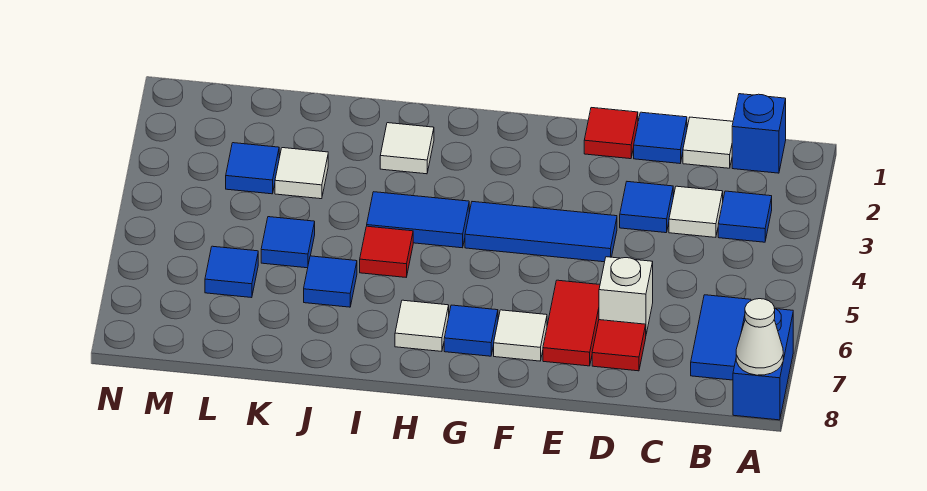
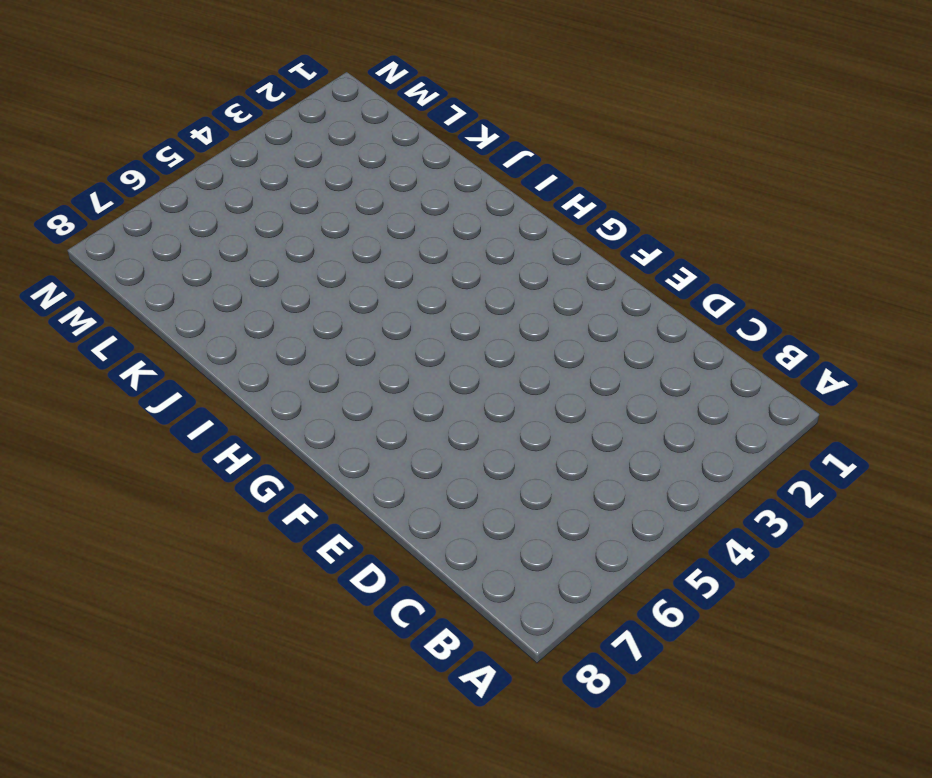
none -> blue brick A7:A8 level 1
none -> blue brick B1 level 1
none -> blue tile B3 level 1

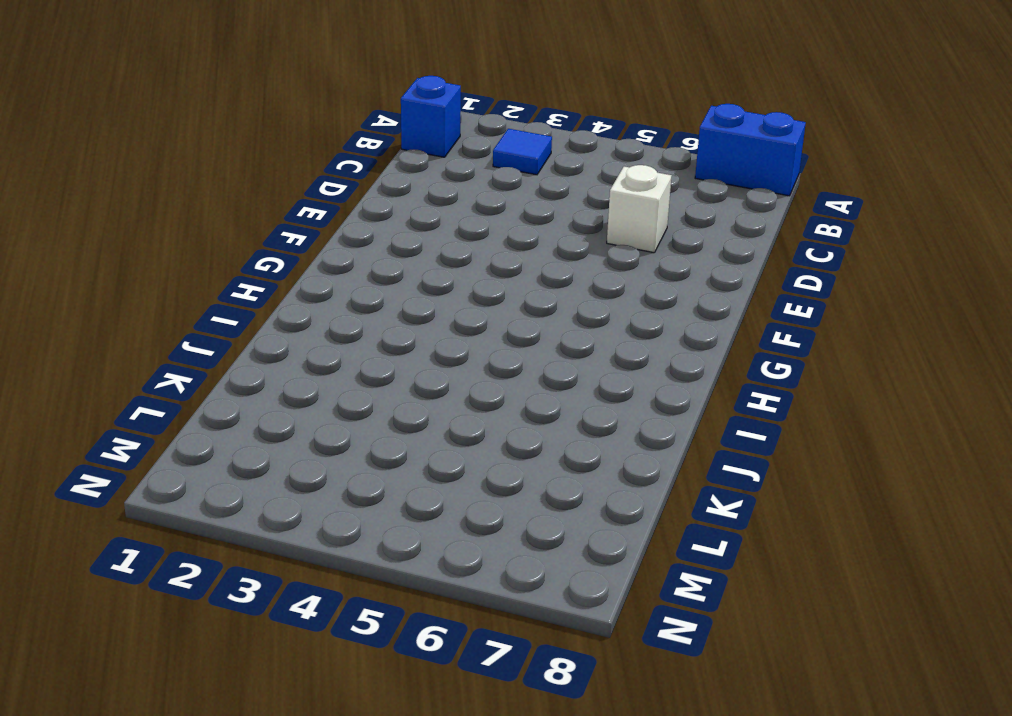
none -> blue tile B6:B7 level 1
none -> white tile C1 level 1
none -> white tile C3 level 1

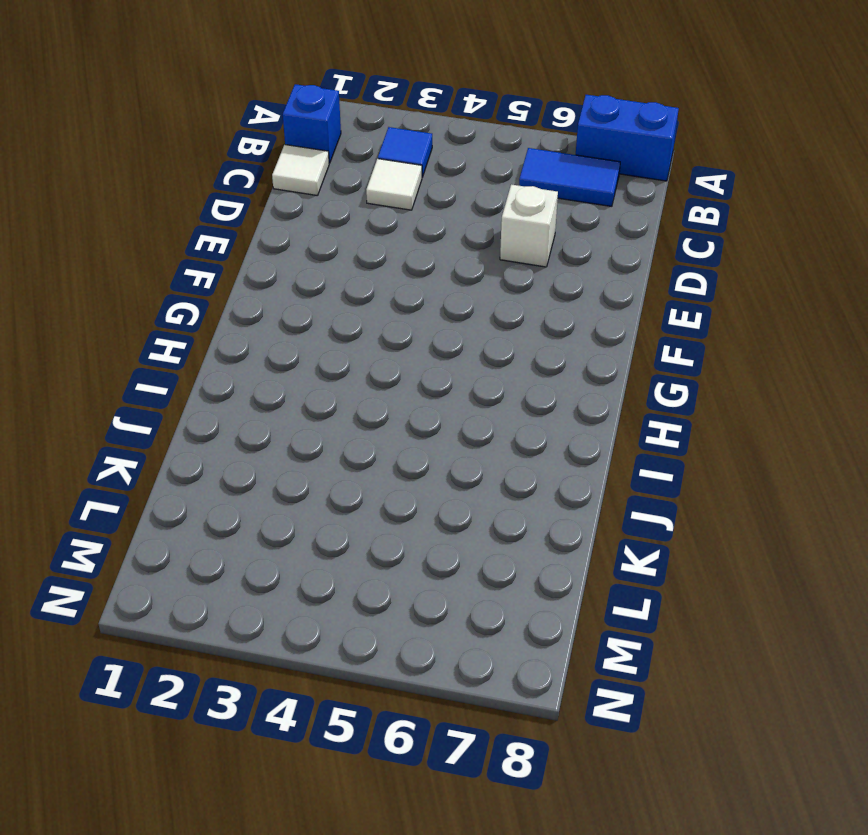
none -> blue tile D1 level 1
none -> blue tile D3 level 1
none -> red tile D7 level 1

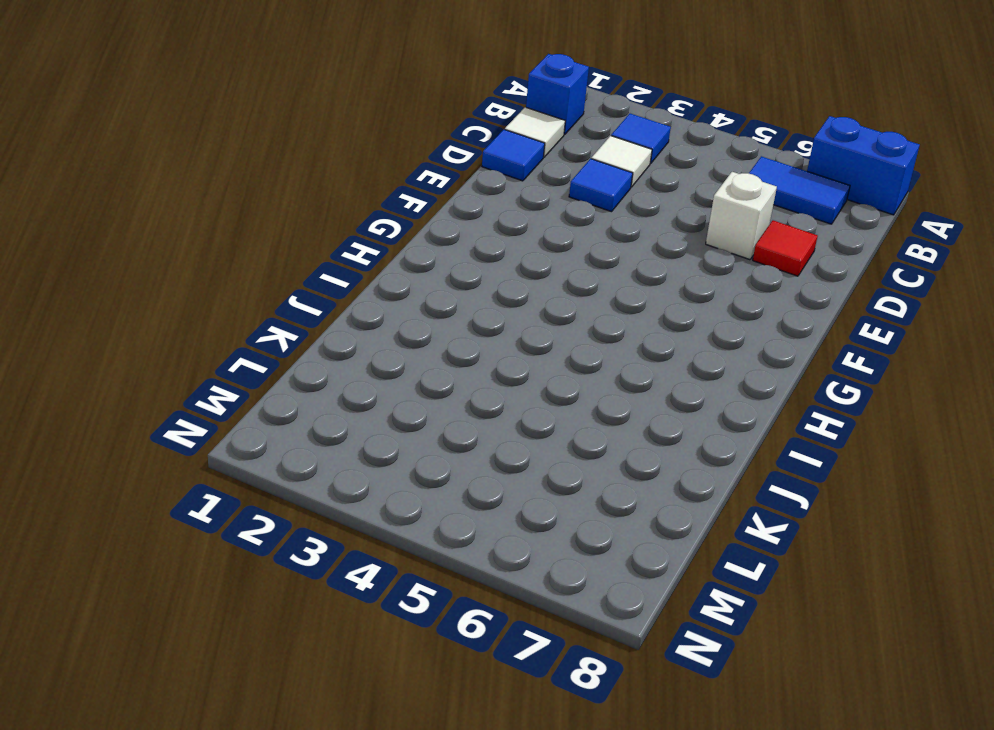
none -> red tile E1 level 1
none -> blue tile E4:G4 level 1
none -> red tile E6:E7 level 1

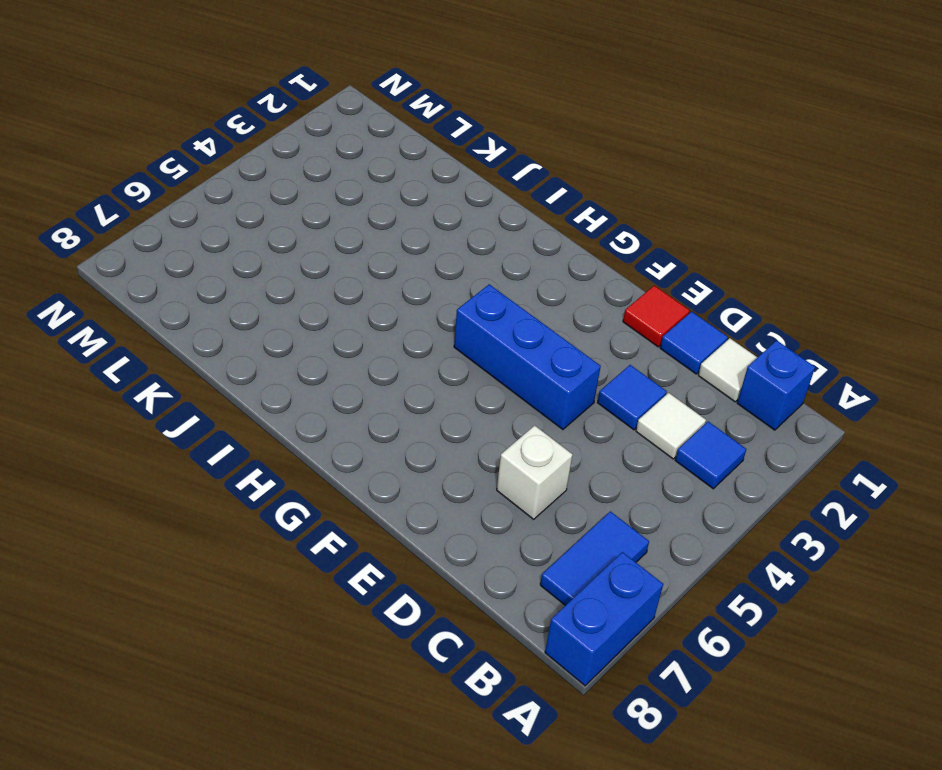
blue brick E4:G4 level 1 -> blue tile E4:G4 level 1
none -> red tile D7 level 1
none -> red tile E6:E7 level 1
none -> white tile F7 level 1

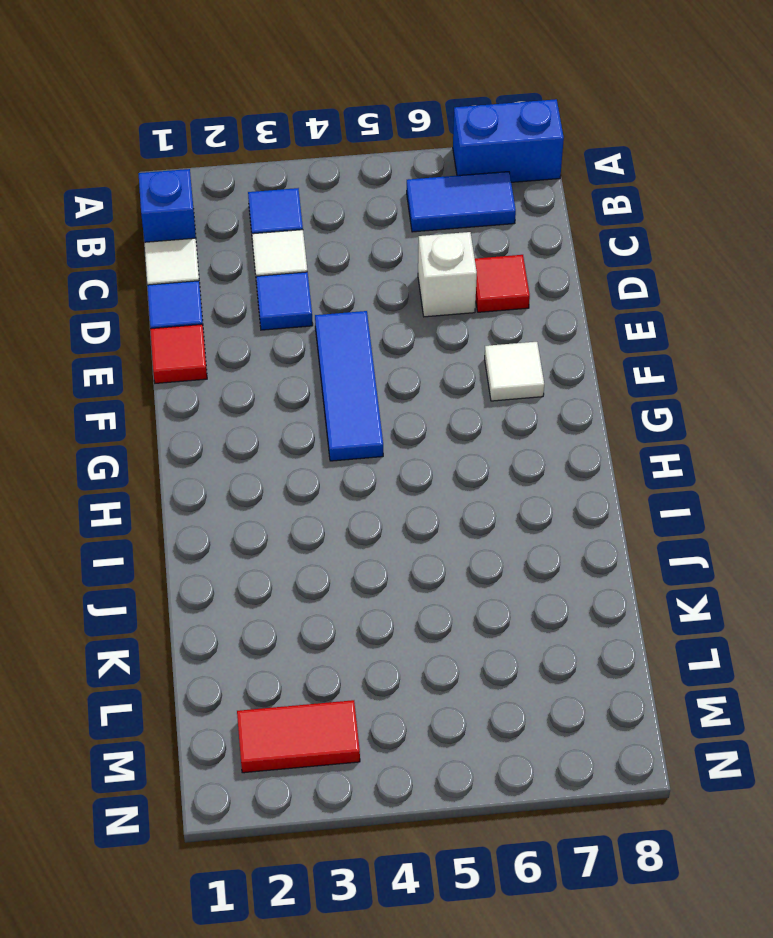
red tile M2:M3 level 1 -> red tile E6:E7 level 1
none -> blue tile G7 level 1
none -> blue tile H4:I4 level 1
none -> white tile H7 level 1

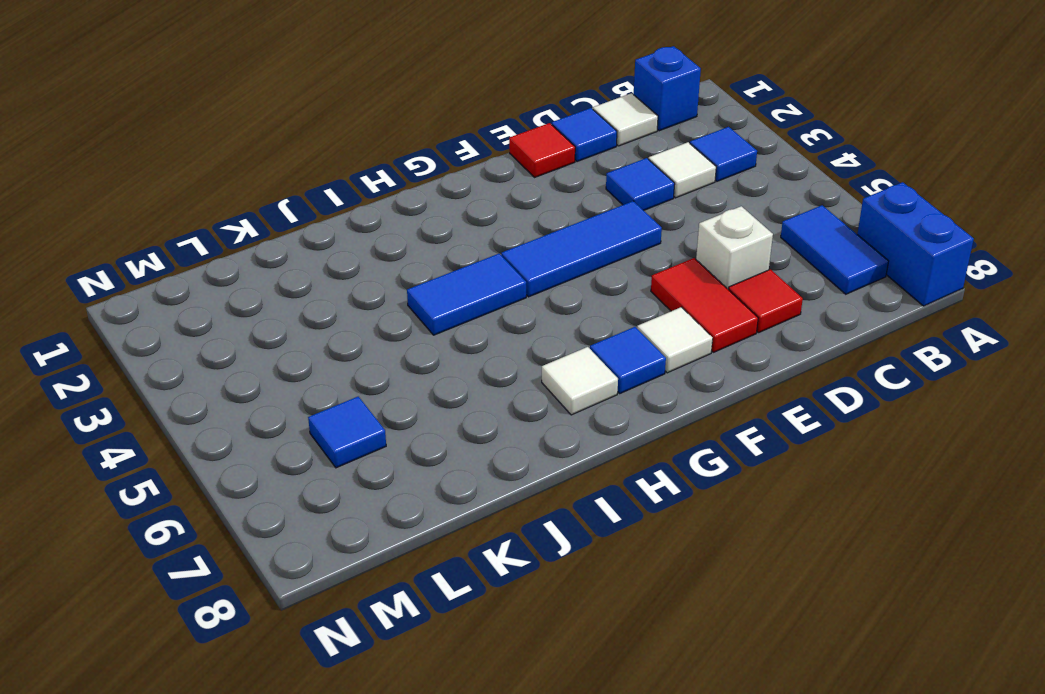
none -> white tile I2 level 1
none -> red tile I5 level 1
none -> blue tile J6 level 1

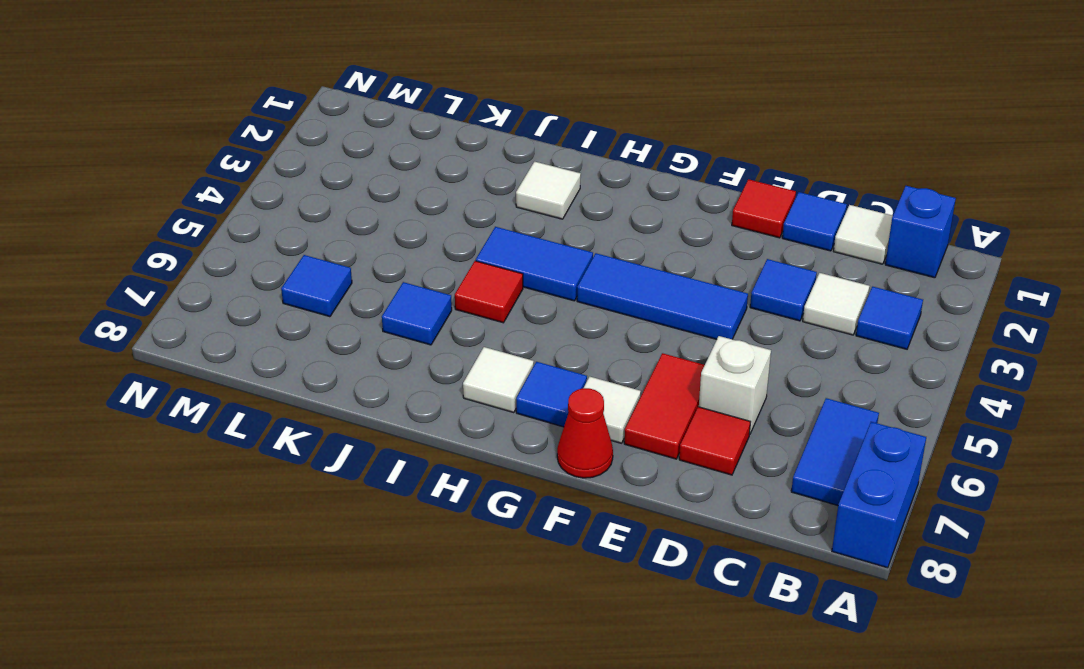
red cone F8 level 1 -> none
none -> white tile K3 level 1
none -> blue tile K5 level 1
none -> blue tile L3 level 1

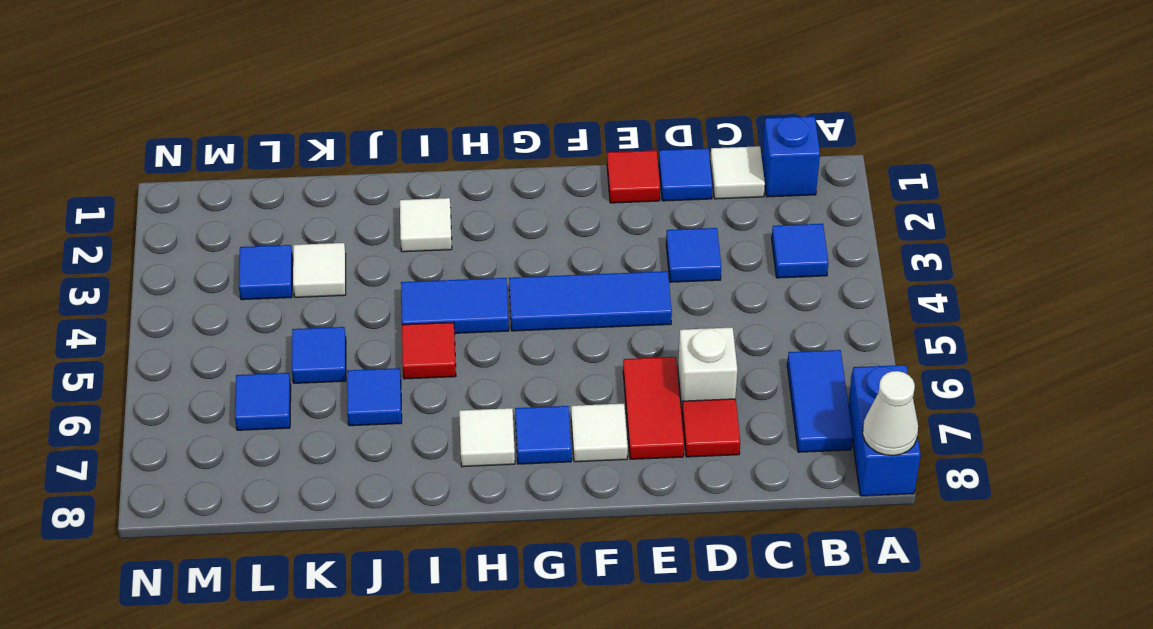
none -> white tile C3 level 1

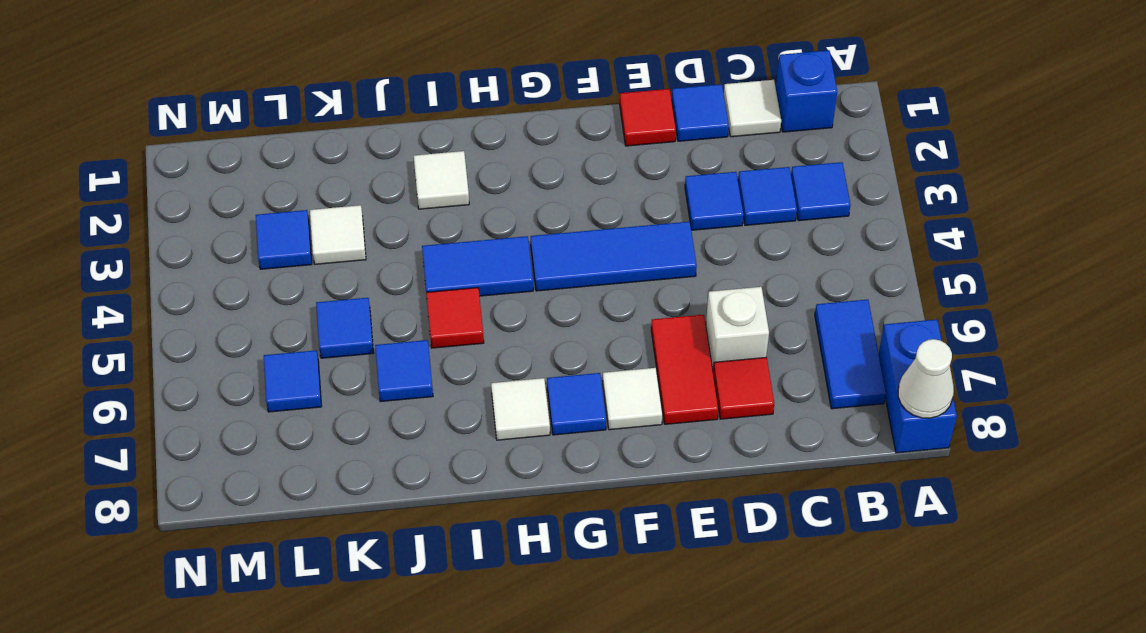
blue tile C3 level 1 -> white tile C3 level 1

